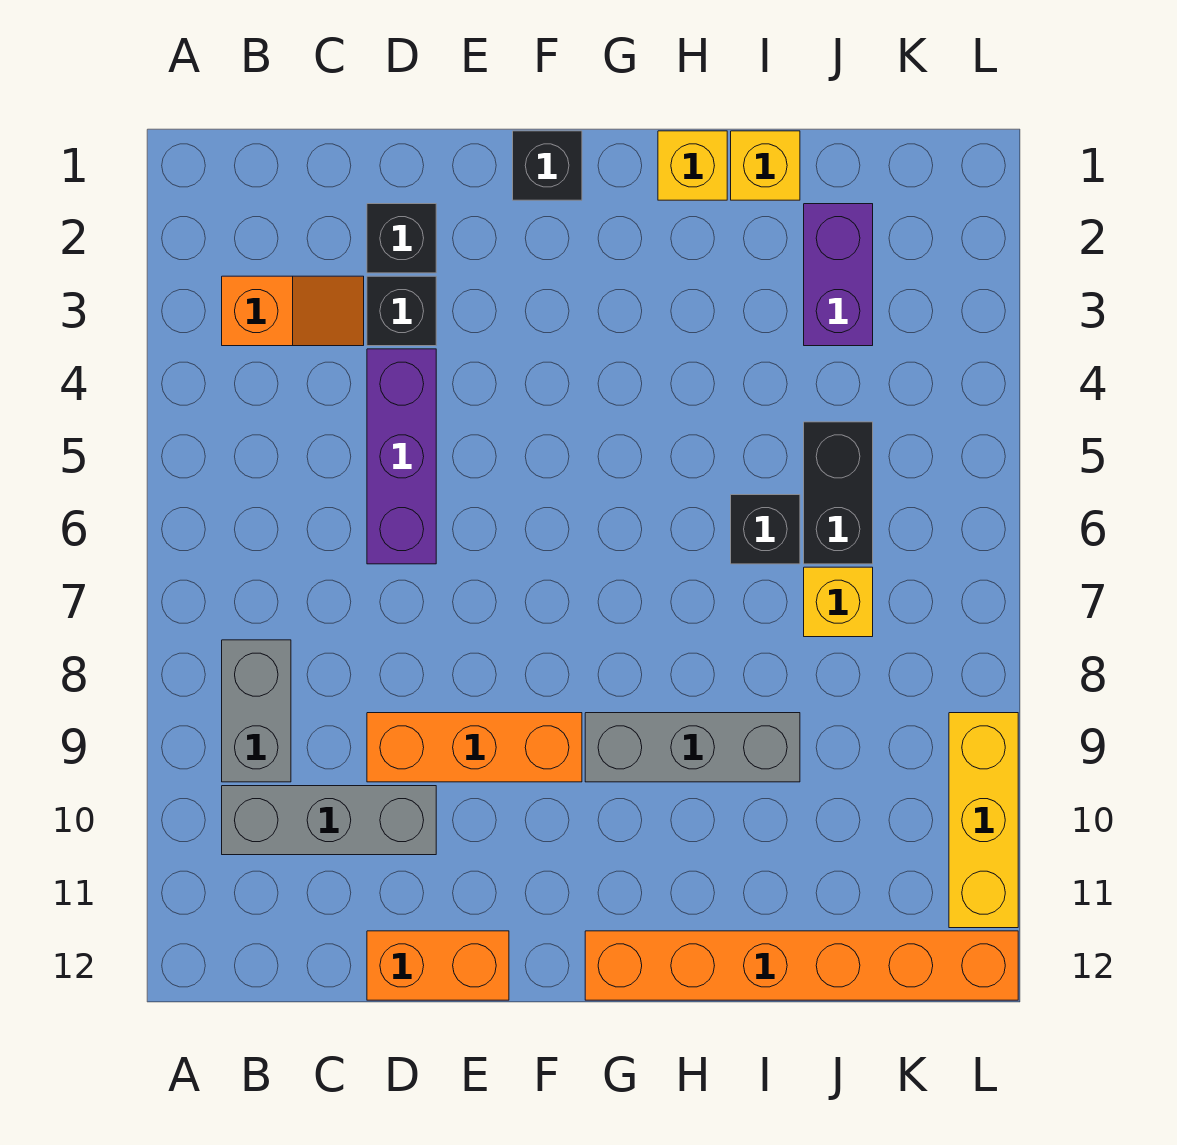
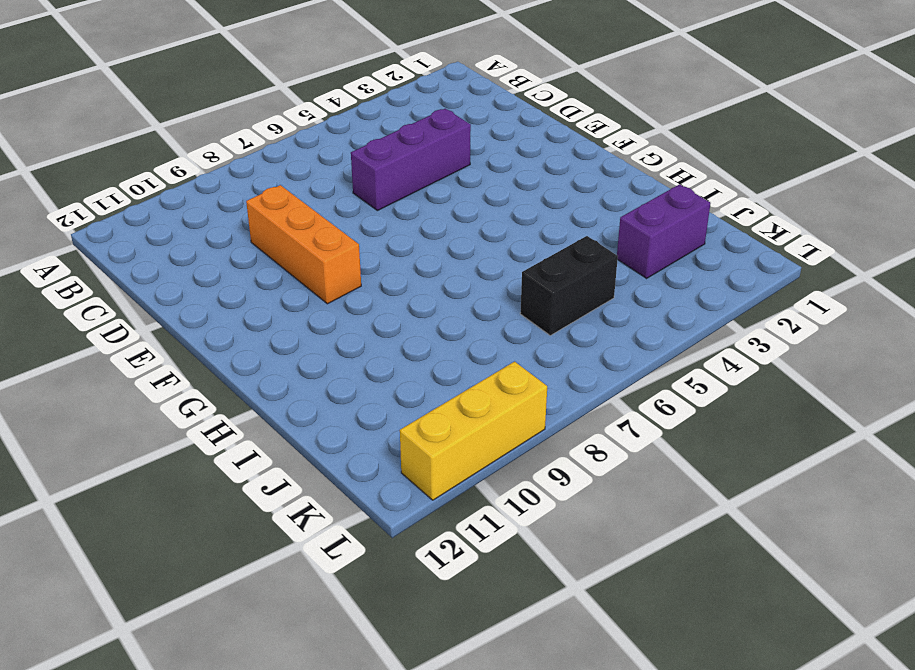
none -> orange slope B3:C3 level 1 top B
none -> grey brick B8:B9 level 1
none -> grey brick B10:D10 level 1

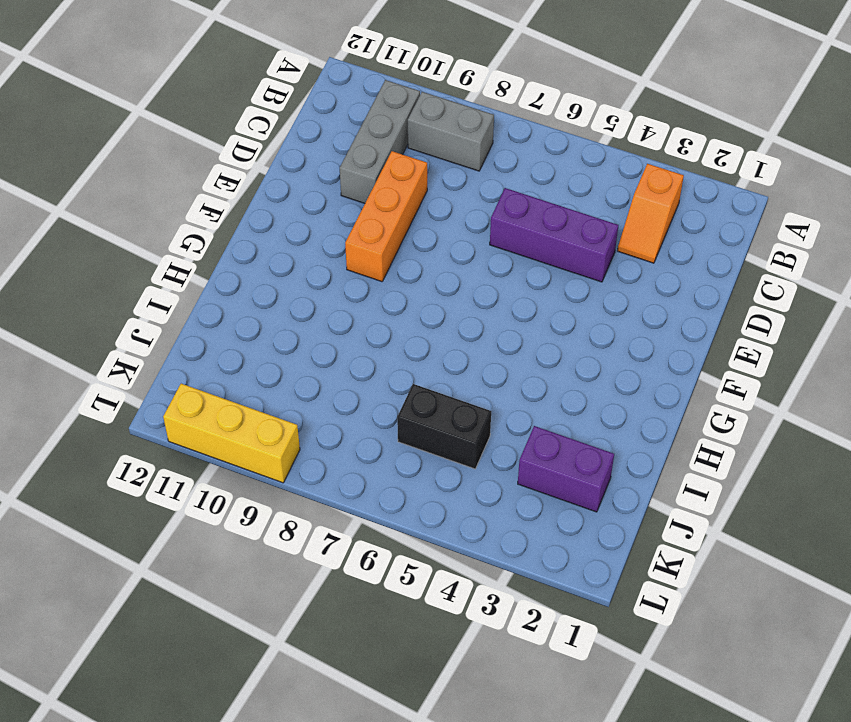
none -> black brick D2 level 1
none -> black brick D3 level 1
none -> orange brick D12:E12 level 1

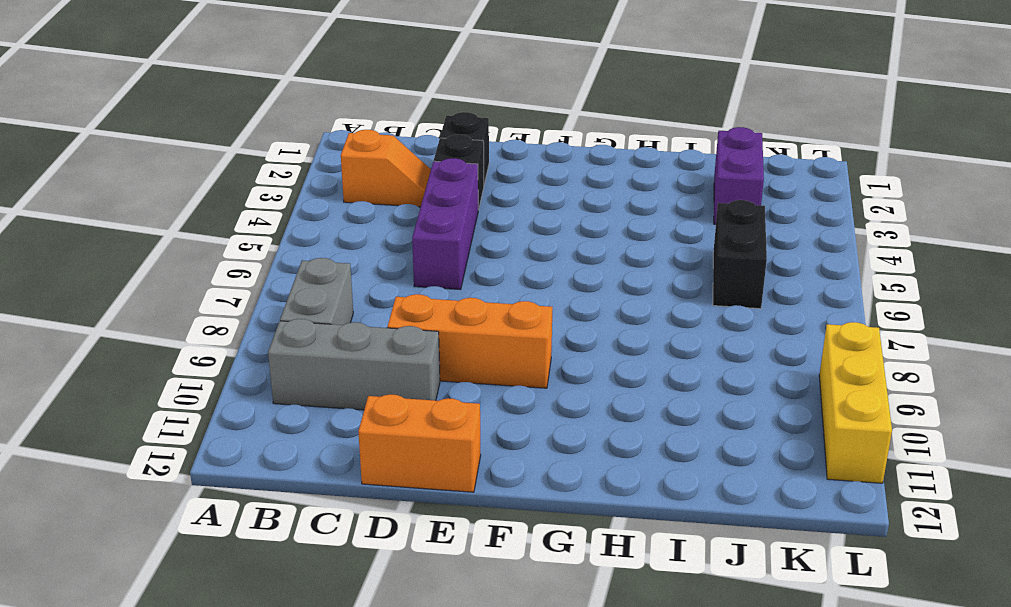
none -> black brick F1 level 1
none -> grey brick G9:I9 level 1
none -> orange brick G12:L12 level 1

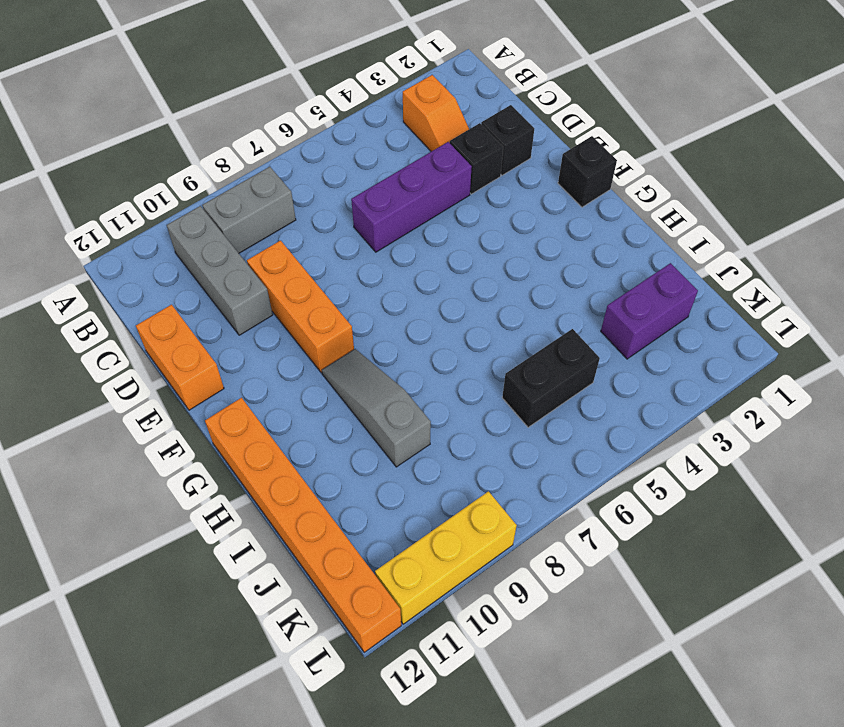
grey slope G9:I9 level 1 top I -> grey brick G9:I9 level 1
none -> yellow brick H1 level 1
none -> yellow brick I1 level 1
none -> black brick I6 level 1

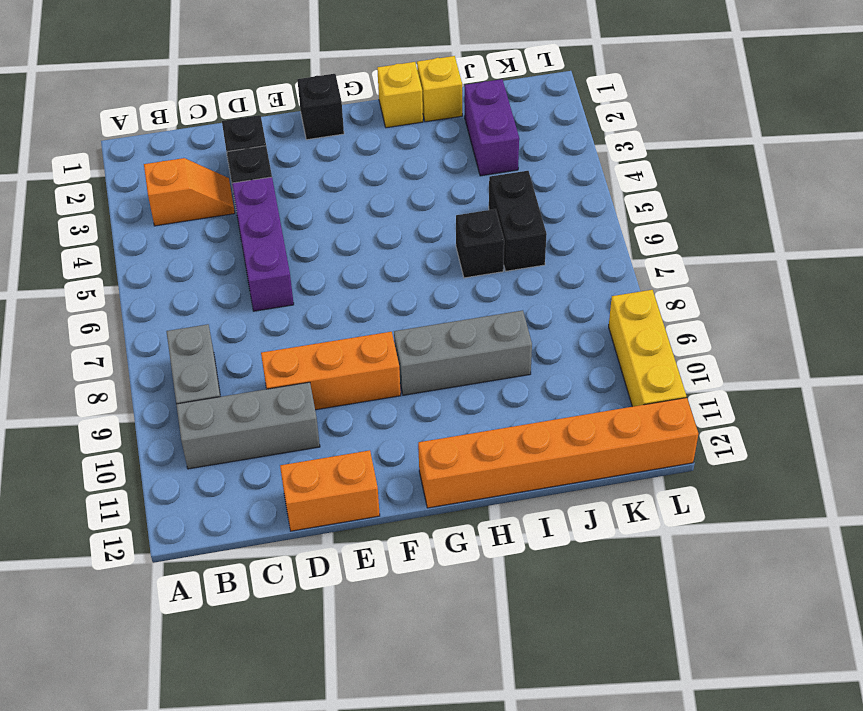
none -> yellow brick J7 level 1

